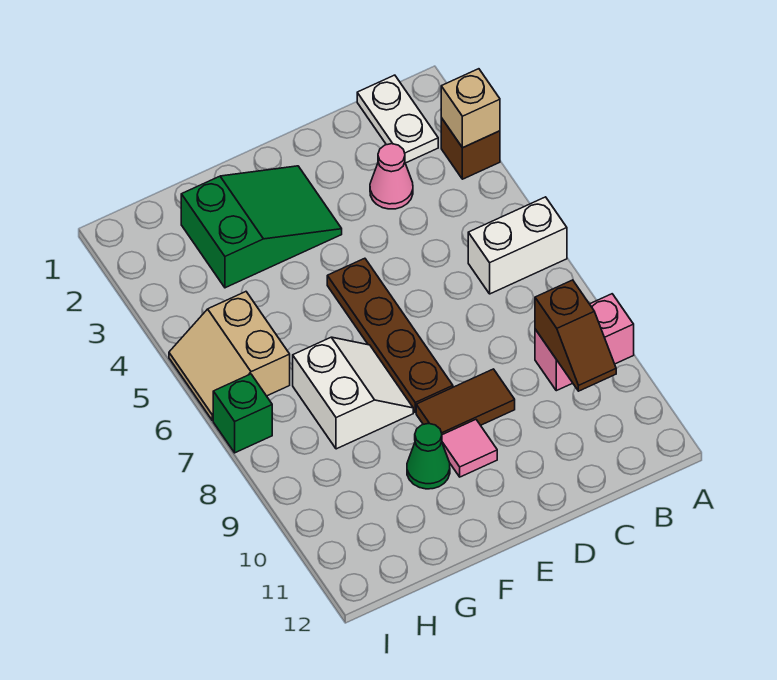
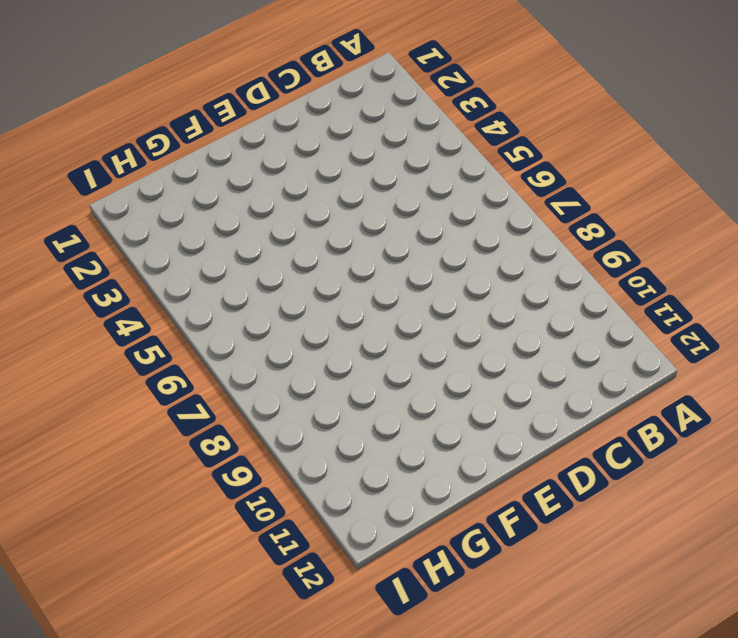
none -> brown brick A3 level 1
none -> white brick A6:B6 level 1
none -> pink brick A9:B9 level 1

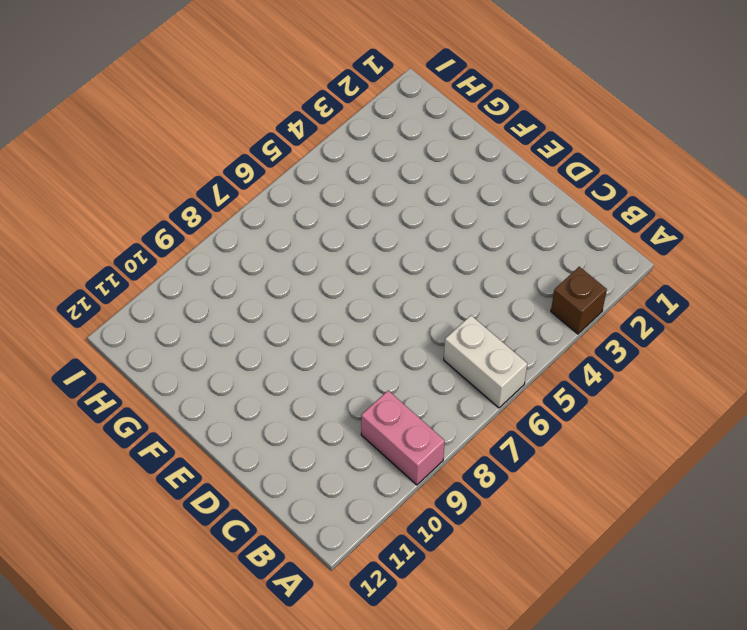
none -> white plate B1:B2 level 1
none -> pink cone C3 level 1
none -> brown tile D9:E9 level 1

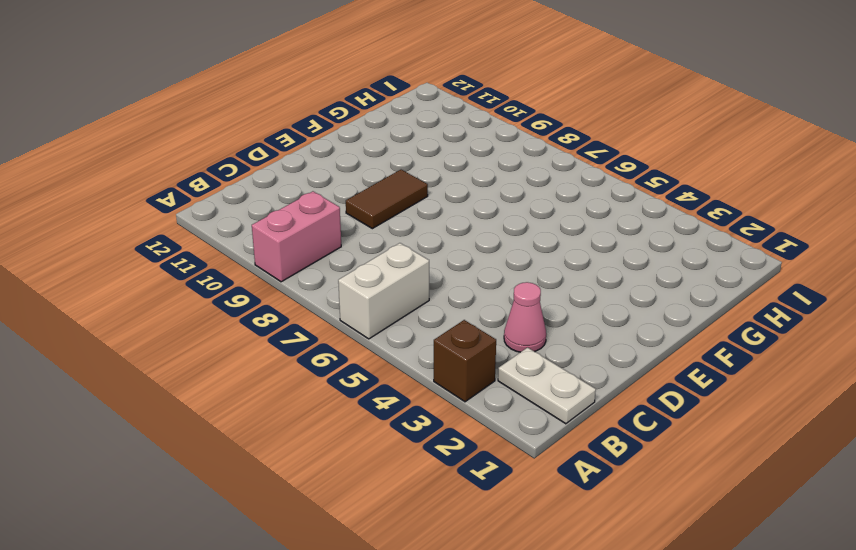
none -> green slope E2:G3 level 1 top G
none -> brown plate E5:E8 level 1
none -> pink tile E10 level 1

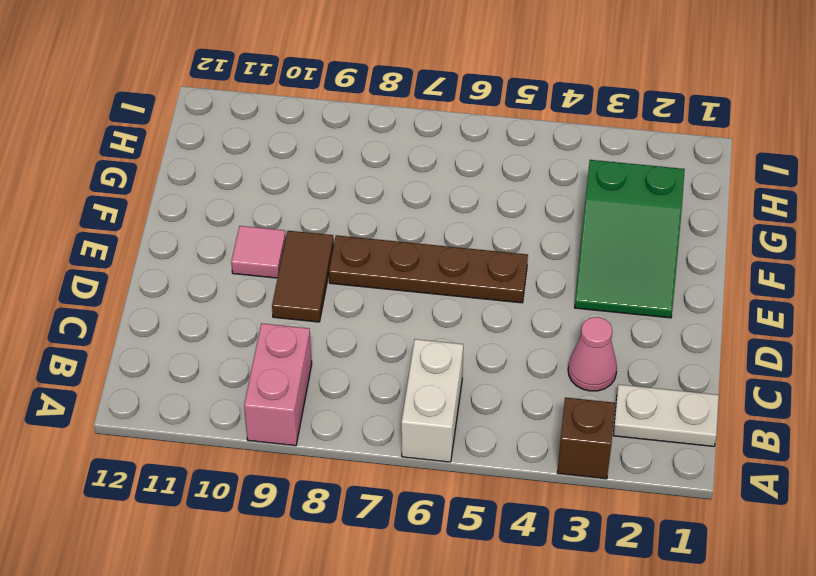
none -> white slope F7:G8 level 1 top G
none -> green cone F10 level 1
none -> tan slope H5:I6 level 1 top H

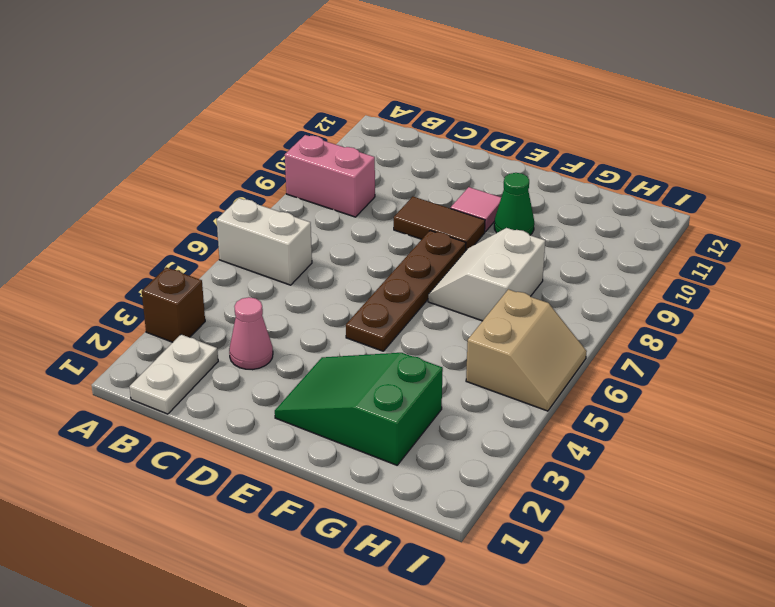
none -> green brick I7 level 1
none -> tan brick A3 level 2
none -> brown slope B9:B10 level 2 top 9

